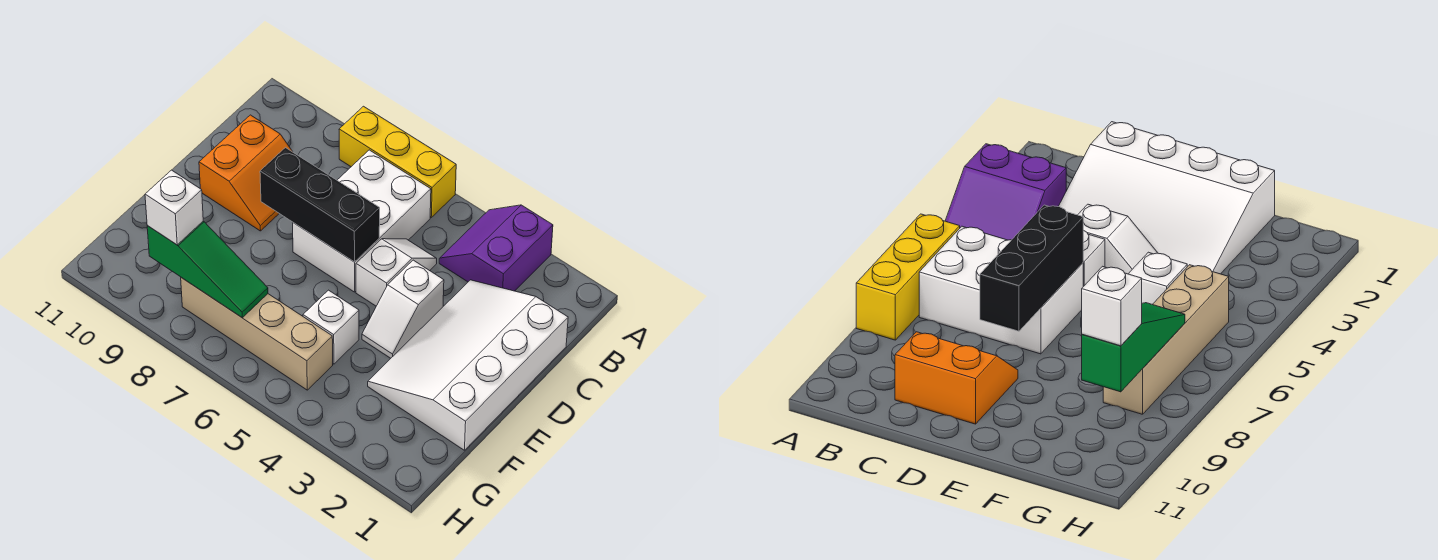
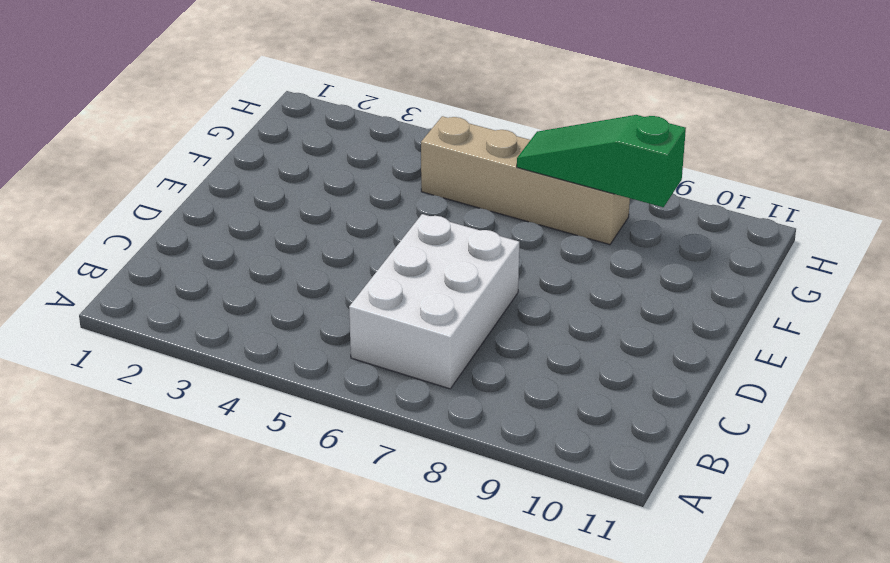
none -> purple slope A3:B4 level 1 top 3
none -> yellow brick A6:A8 level 1
none -> white slope C1:F3 level 1 top 1

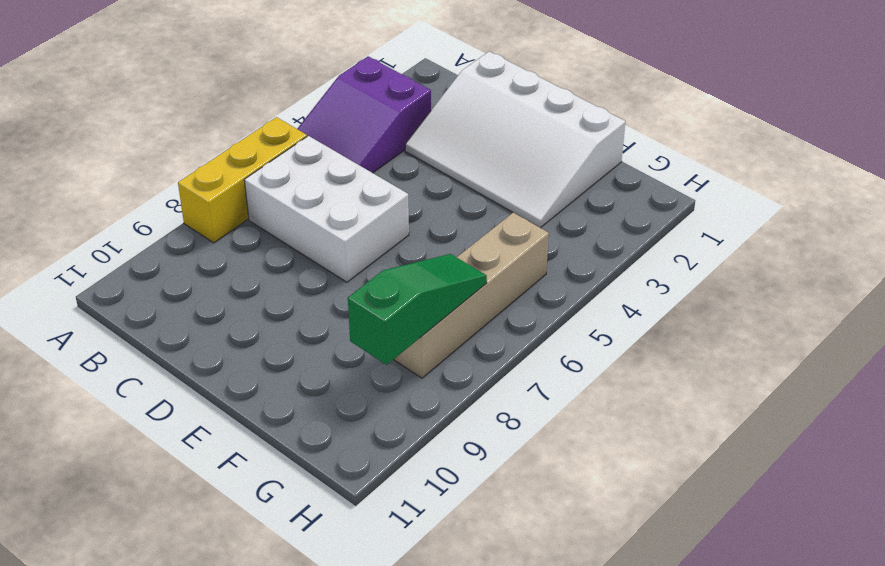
purple slope A3:B5 level 1 top 3 -> purple slope A3:B4 level 1 top 3
none -> white slope C5:D5 level 1 top D
none -> orange slope C9:D10 level 1 top 10
none -> white slope D4:E4 level 1 top D

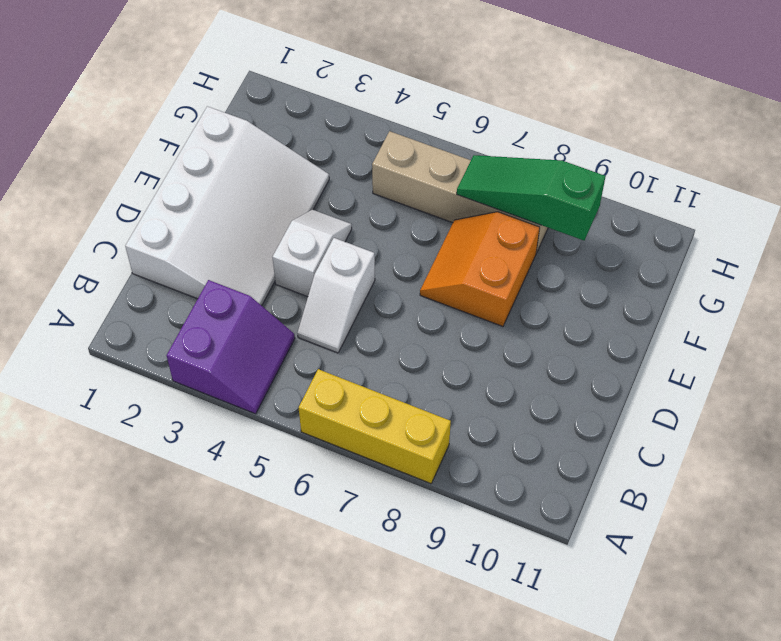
orange slope E7:F8 level 1 top 8 -> orange slope C9:D10 level 1 top 10
none -> white brick B6:D7 level 1
none -> white brick F5 level 1
none -> black brick D6:D8 level 2

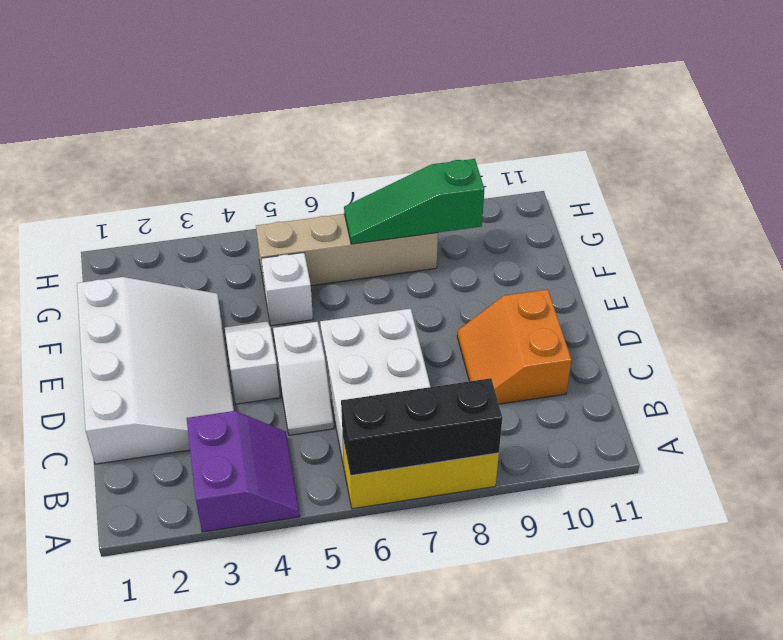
black brick A6:A8 level 2 -> black brick D6:D8 level 2
none -> white brick G9 level 3

